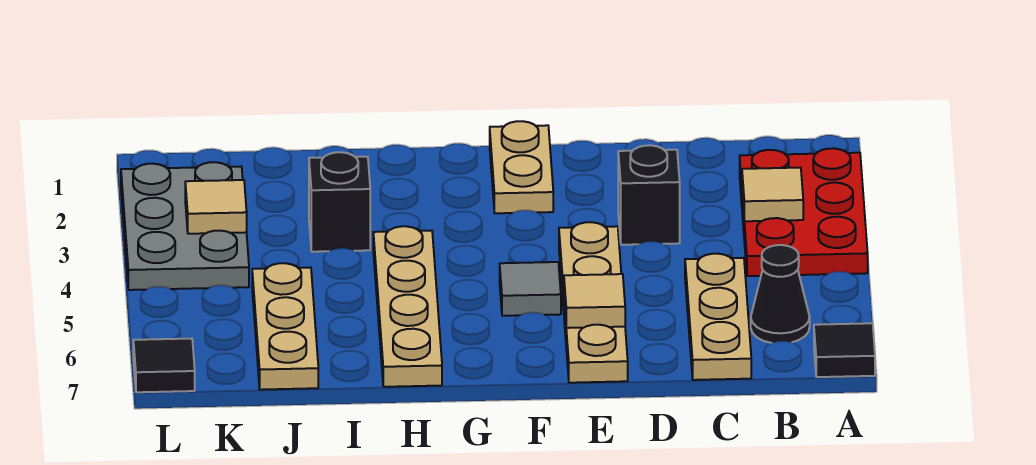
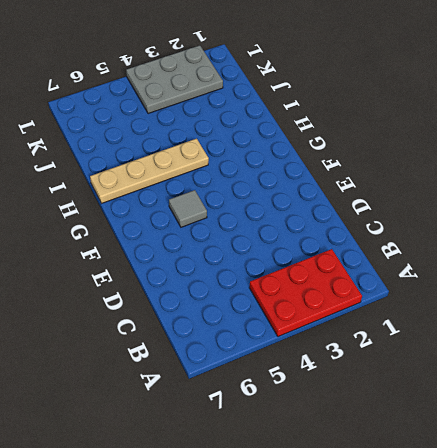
none -> black tile A7 level 1
none -> black cone B6 level 1
none -> tan plate C5:C7 level 1

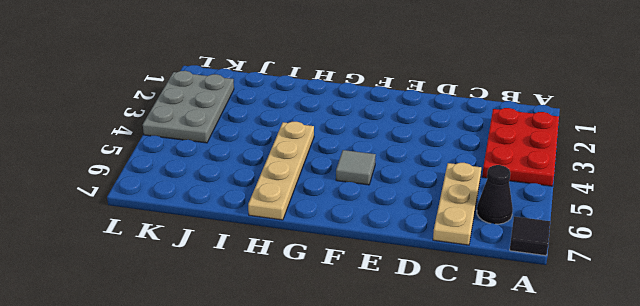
none -> black brick D3 level 1
none -> tan plate E4:E7 level 1
none -> tan plate F1:F2 level 1

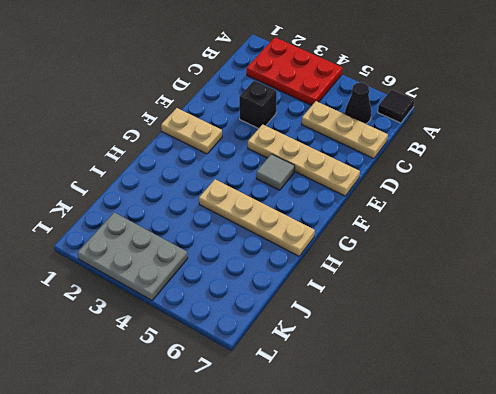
none -> black brick I3 level 1
none -> tan plate J5:J7 level 1
none -> black tile L7 level 1

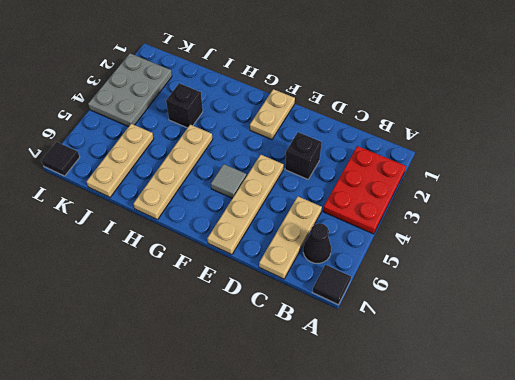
none -> tan tile B3 level 2
none -> tan tile E6 level 2
none -> tan tile K3 level 2

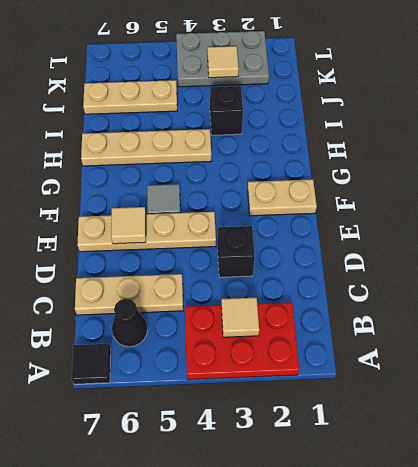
none -> black tile L7 level 1

